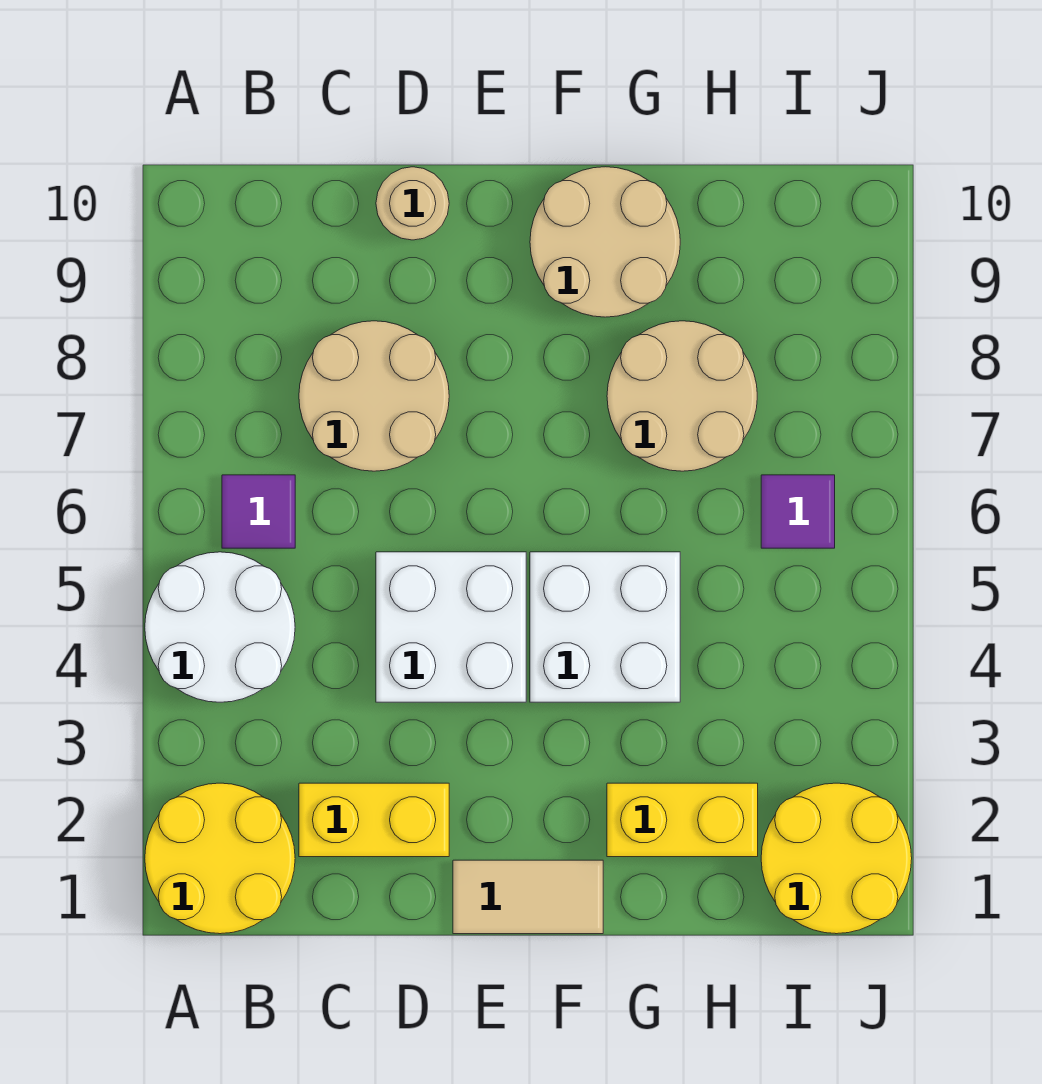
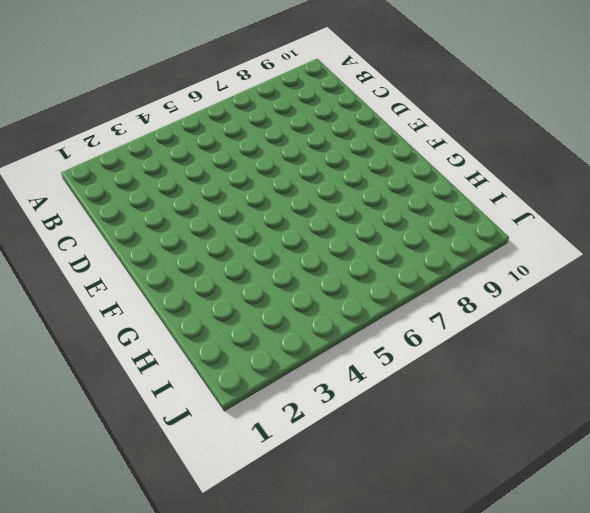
none -> yellow round brick A1:B2 level 1
none -> white round brick A4:B5 level 1
none -> purple tile B6 level 1

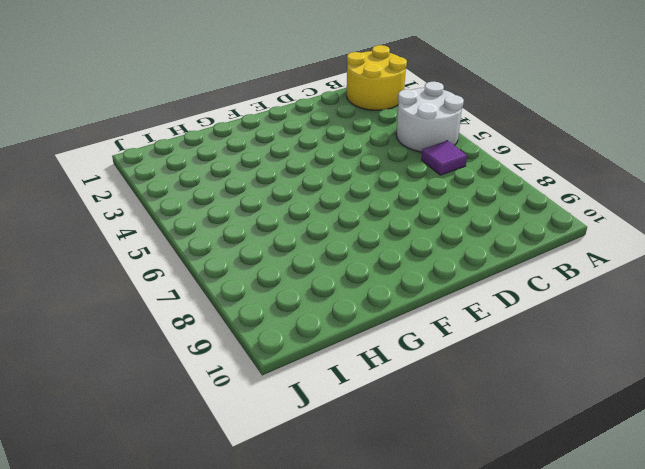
none -> yellow brick C2:D2 level 1
none -> tan round brick C7:D8 level 1
none -> white brick D4:E5 level 1

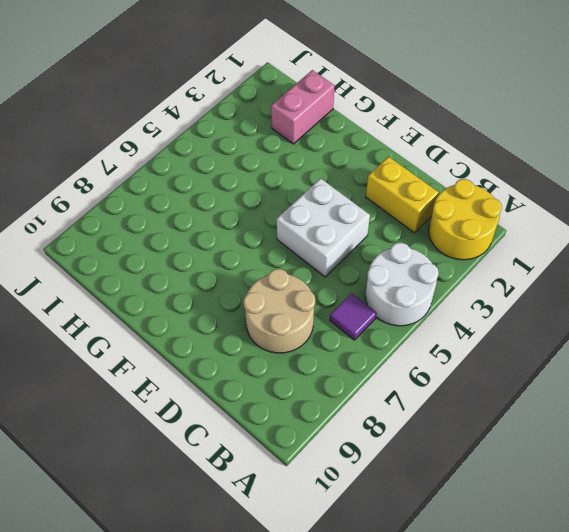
pink brick H1:H2 level 1 -> yellow brick G2:H2 level 1
none -> tan round brick D10 level 1
none -> tan tile E1:F1 level 1
none -> white brick F4:G5 level 1

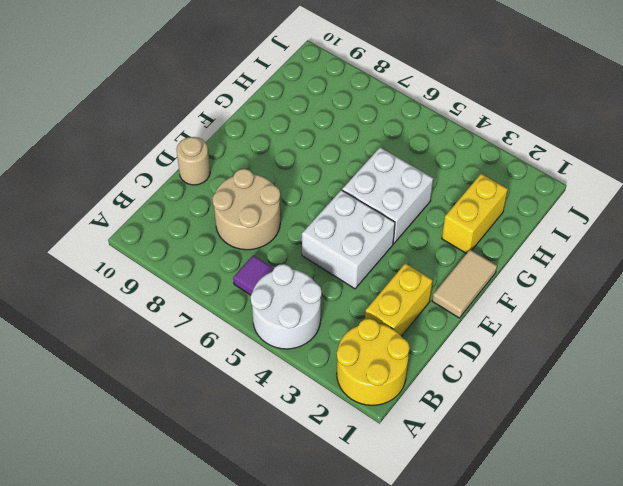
none -> tan round brick F9:G10 level 1
none -> tan round brick G7:H8 level 1
none -> yellow round brick I1:J2 level 1

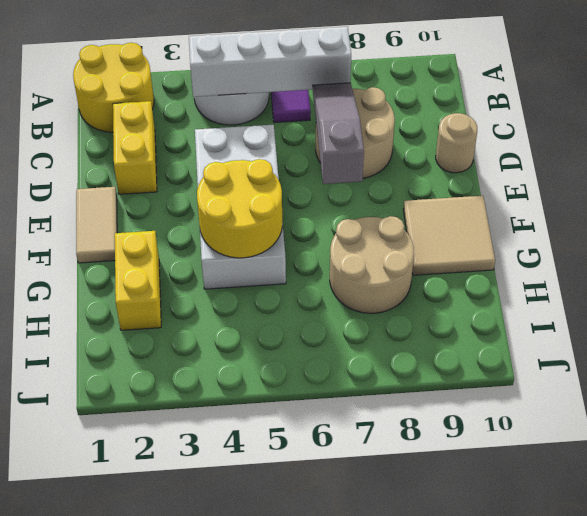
white brick B4:B7 level 2 -> none
grey slope C7:E7 level 2 top E -> none
yellow round brick F4:G5 level 2 -> yellow round brick I1:J2 level 1
tan tile F9:G10 level 1 -> tan round brick F9:G10 level 1
none -> purple tile I6 level 1

